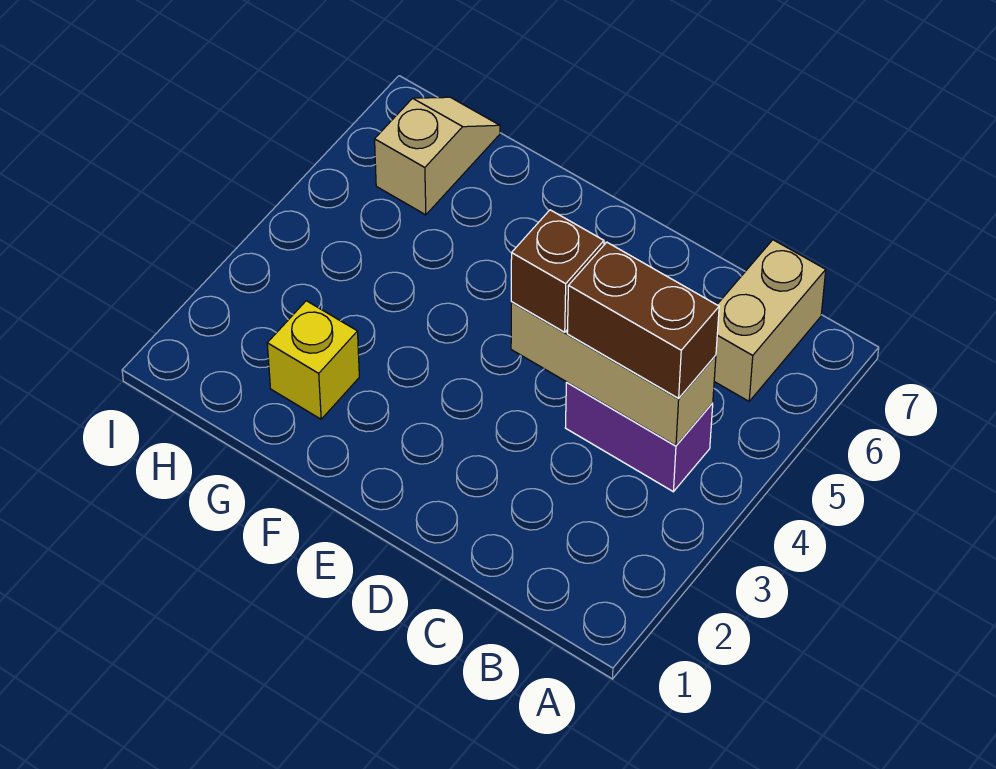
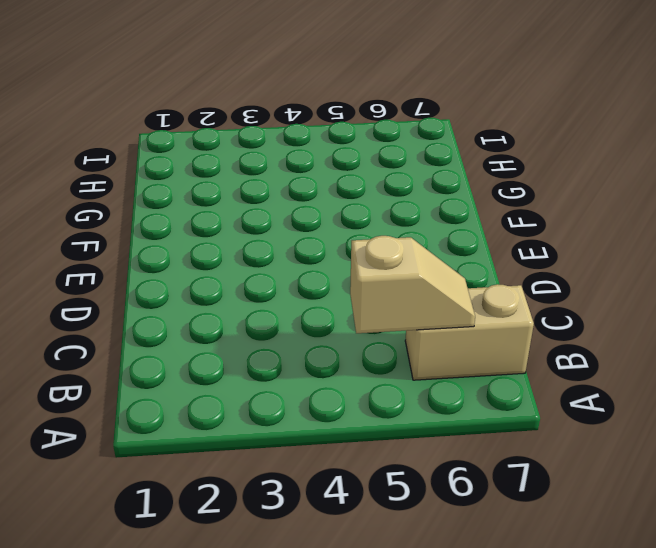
tan slope B5:B6 level 2 top 5 -> tan slope H6:H7 level 1 top 6
none -> purple brick B4:C4 level 1
none -> yellow brick G2 level 1

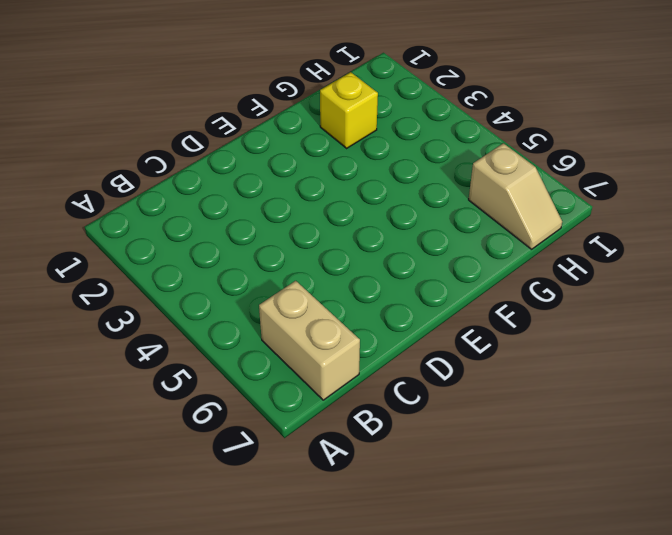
none -> purple brick B4:C4 level 1
none -> tan brick B4:D4 level 2

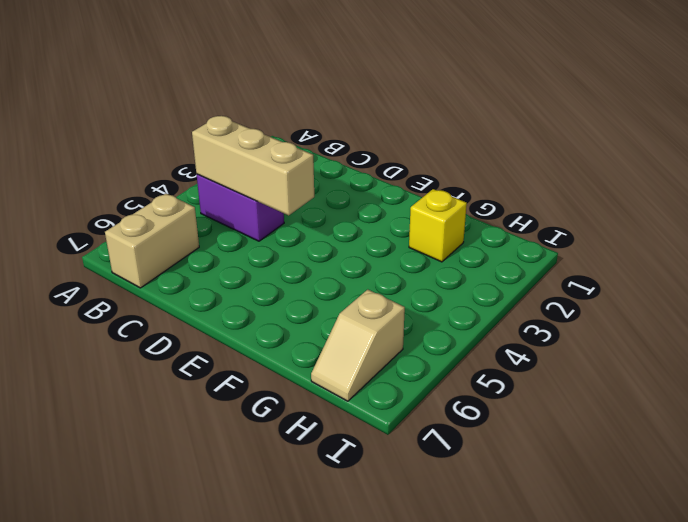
none -> brown brick B4:C4 level 3
none -> brown brick D4 level 3

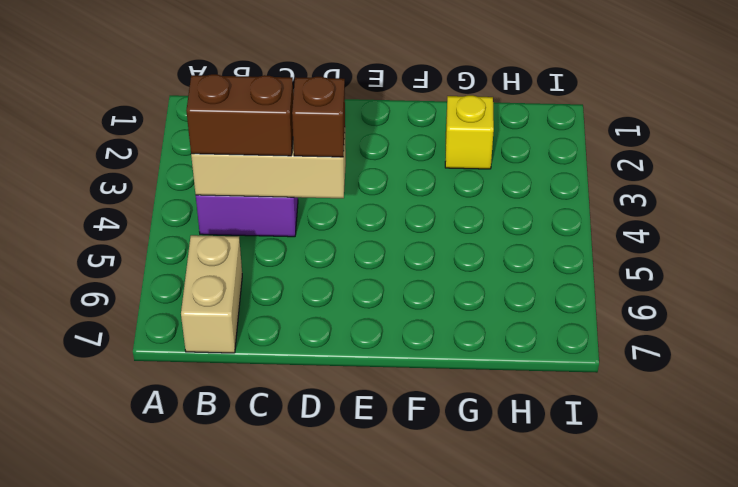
none -> tan slope H6:H7 level 1 top 6

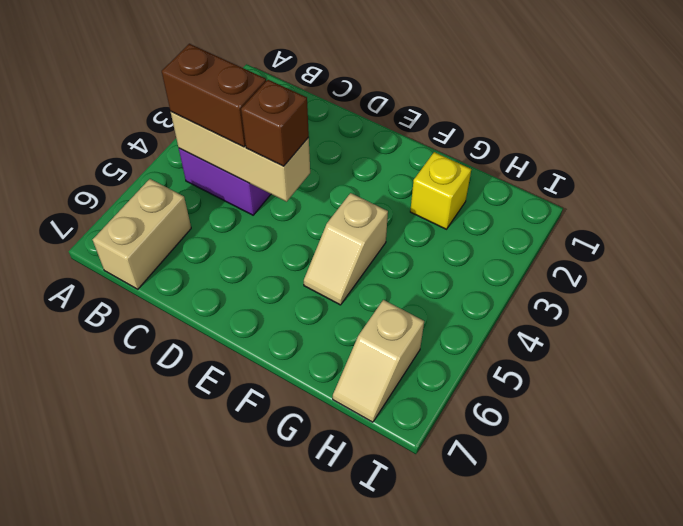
tan slope F4:F5 level 1 top 4 -> none

